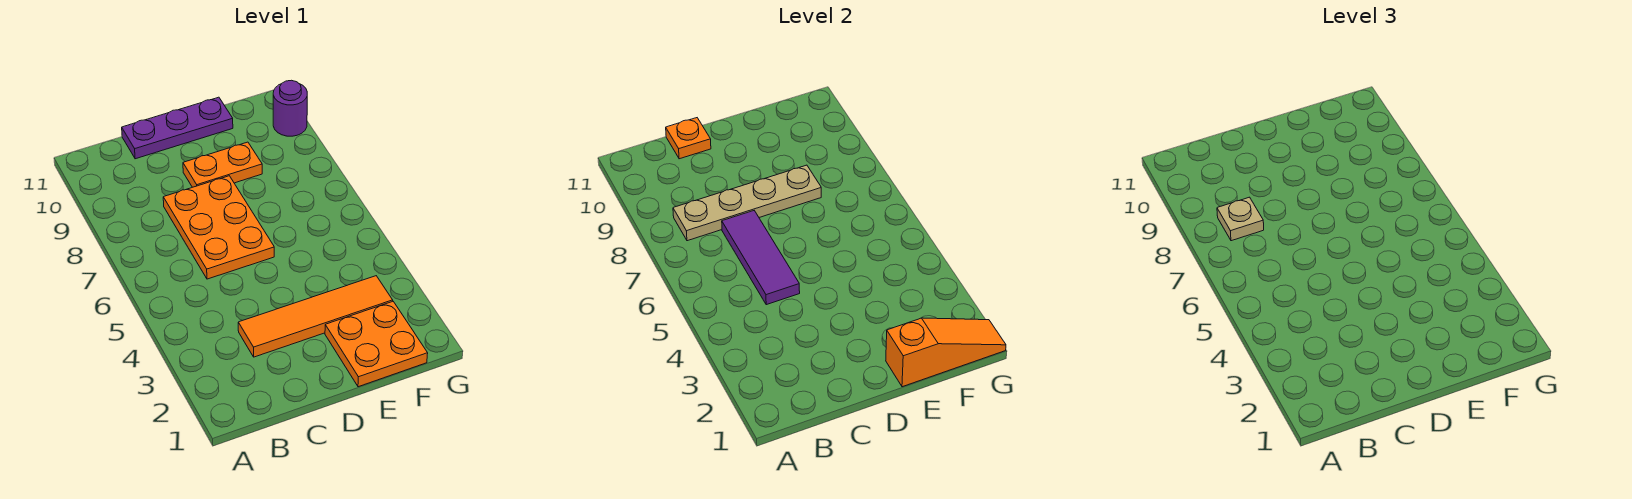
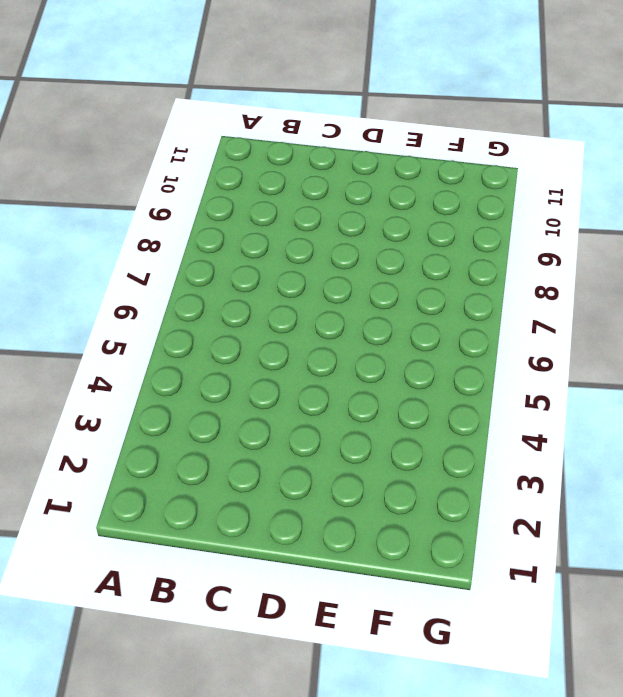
none -> orange tile C3:F3 level 1
none -> orange plate C6:D8 level 1

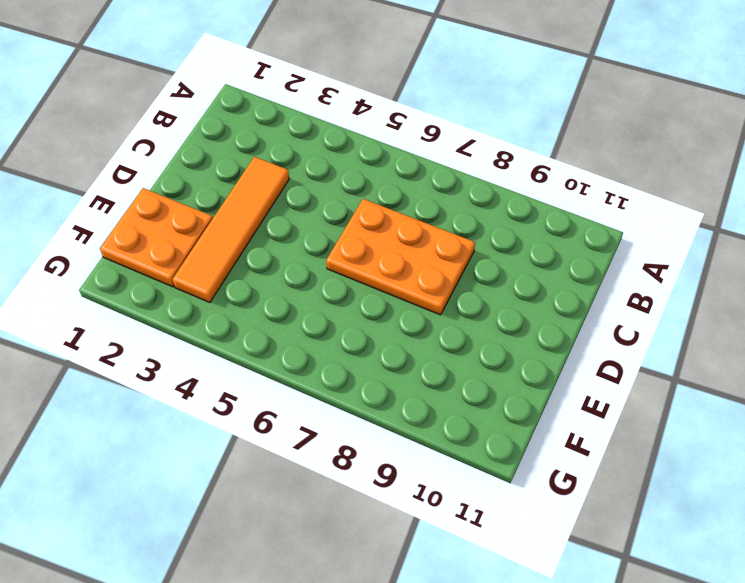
none -> purple plate C11:E11 level 1
none -> orange plate D9:E9 level 1

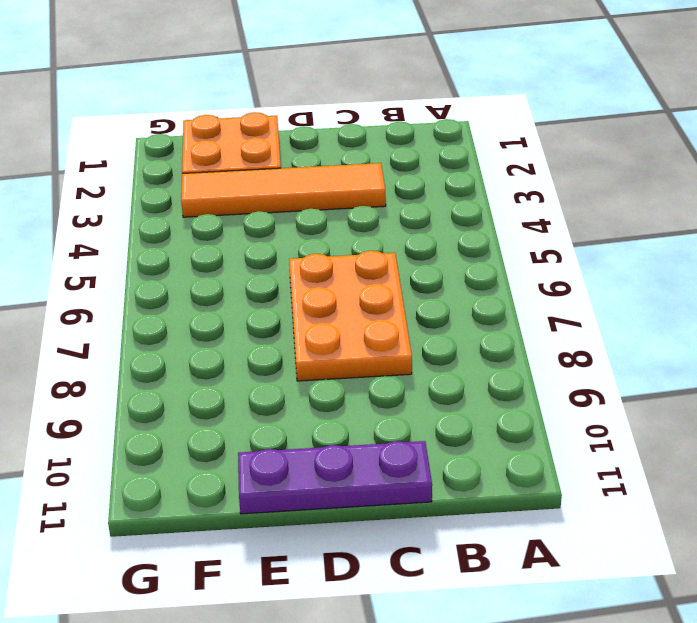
none -> orange plate D9:E9 level 1
none -> purple round brick G10 level 1

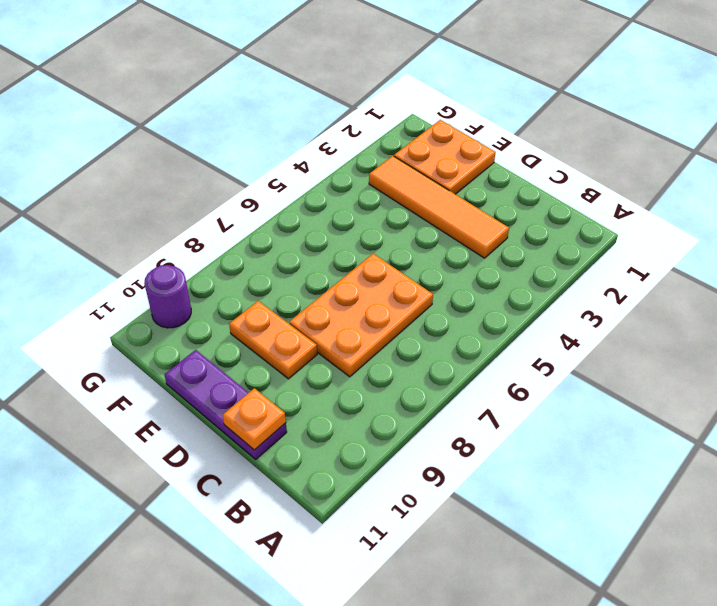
none -> tan plate B8:E8 level 2
none -> purple tile C5:C7 level 2

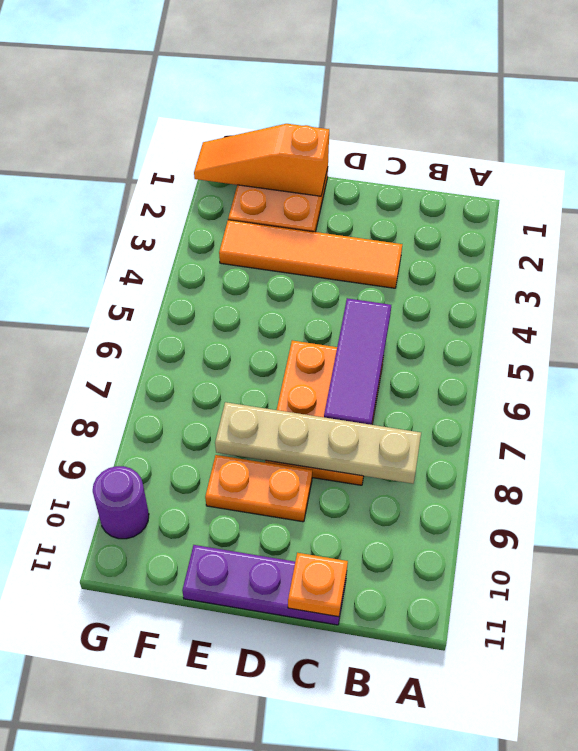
none -> tan plate B8 level 3

